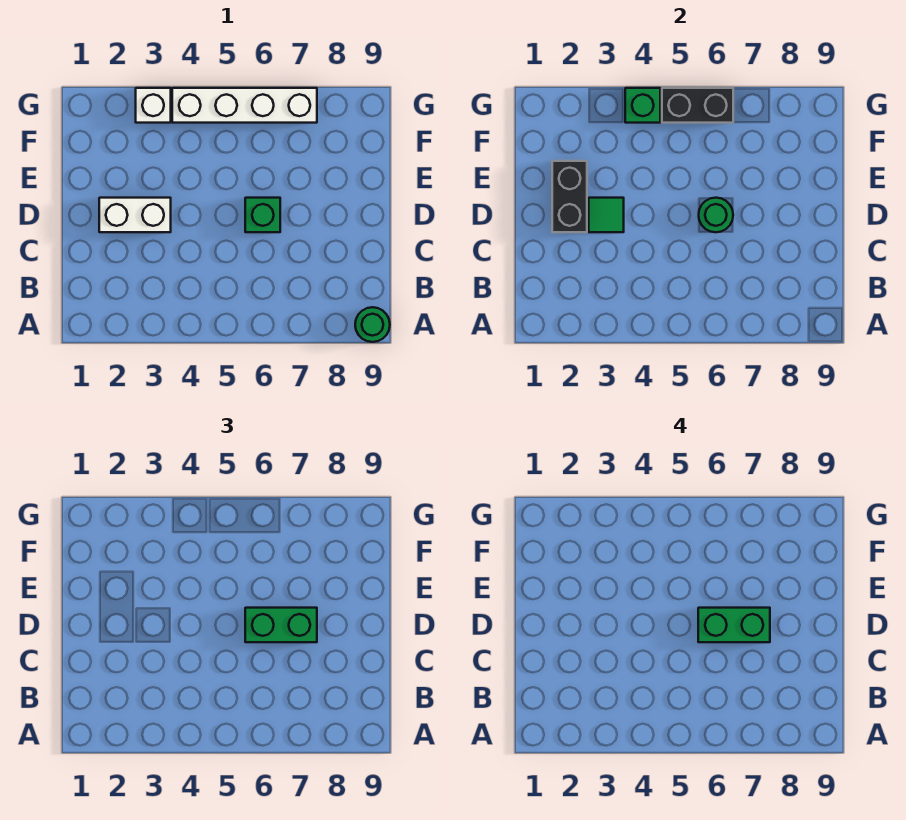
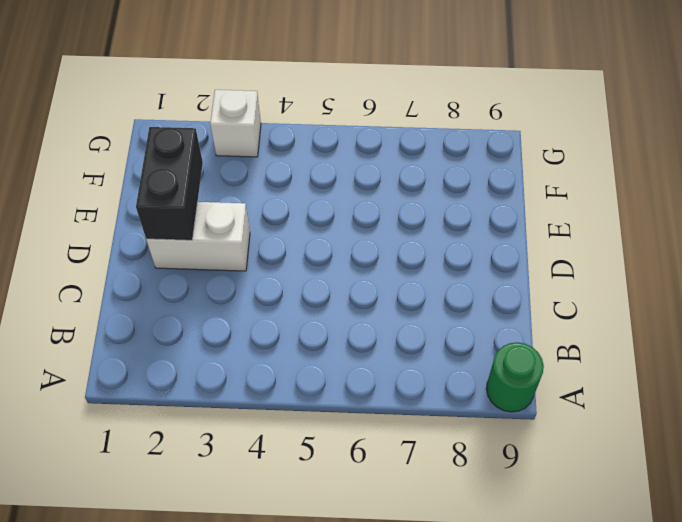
none -> green brick D6 level 1
none -> white brick G4:G7 level 1
none -> green tile D3 level 2

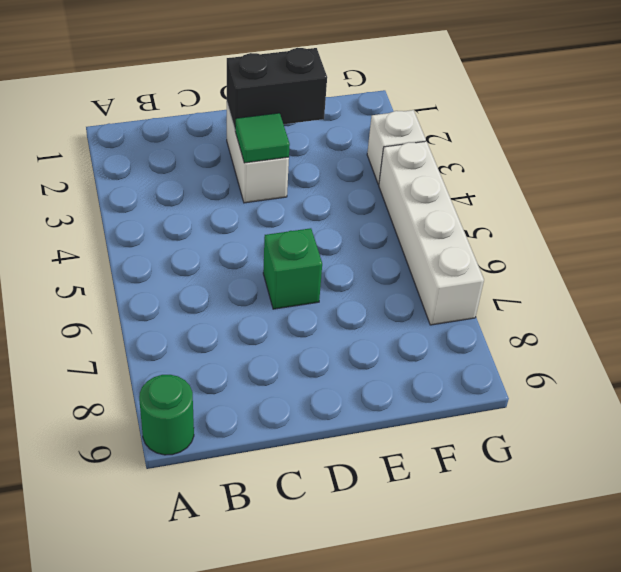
none -> green round brick D6 level 2
none -> green brick G4 level 2
none -> black brick G5:G6 level 2

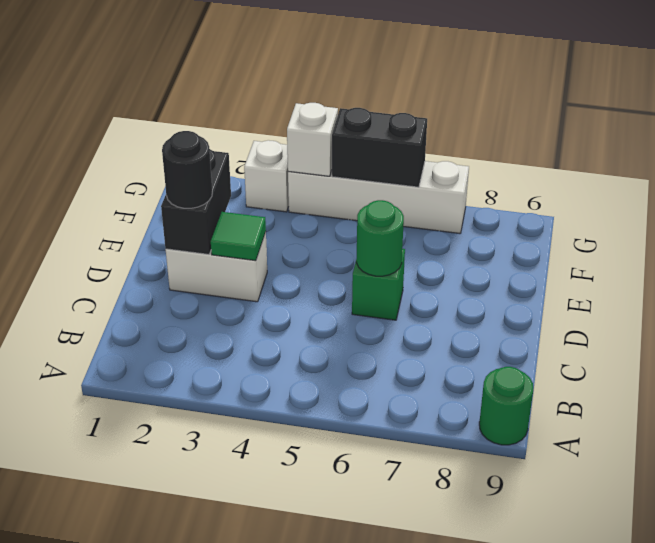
black round brick D2 level 3 -> none
white brick G4 level 2 -> green brick G4 level 2
none -> green brick D6:D7 level 3
none -> green brick D6:D7 level 4

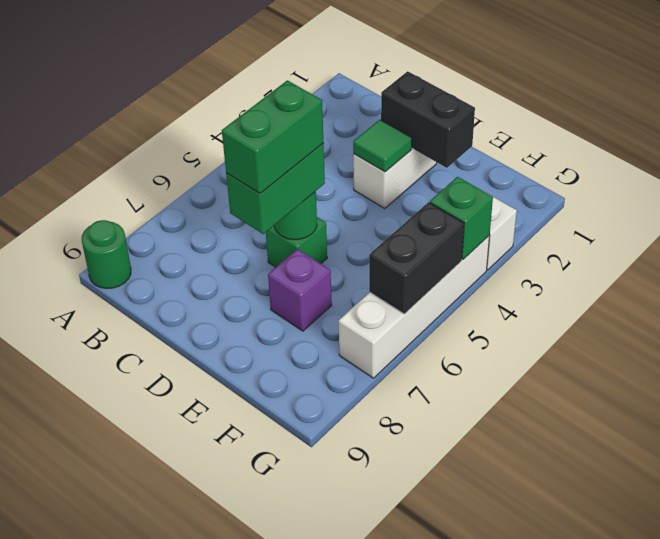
purple brick E7 level 1 -> none

